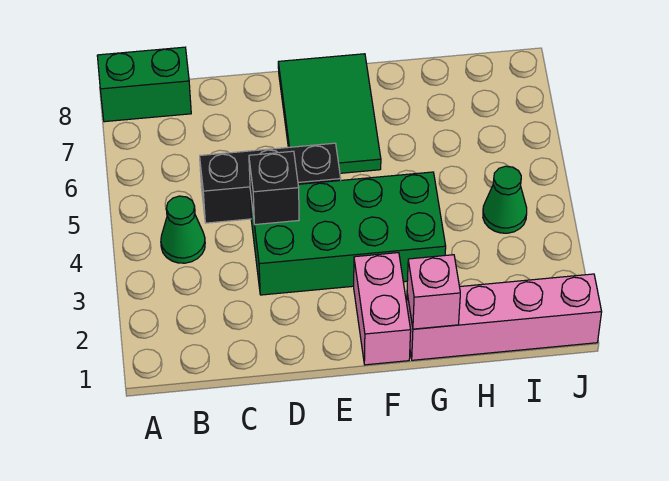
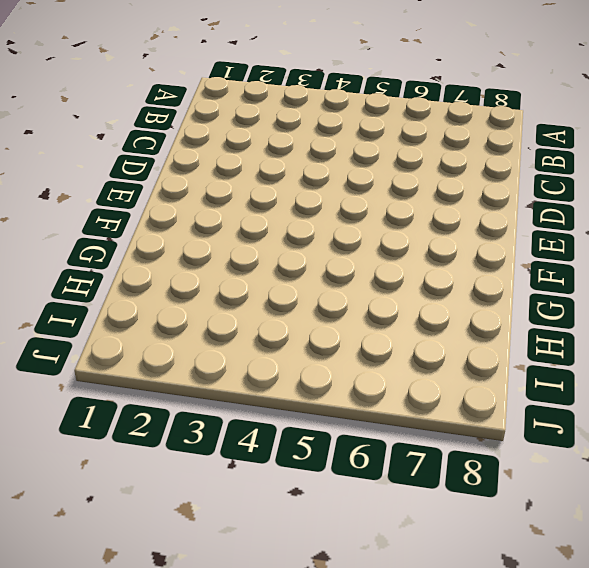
none -> green brick A8:B8 level 1
none -> green cone B4 level 1

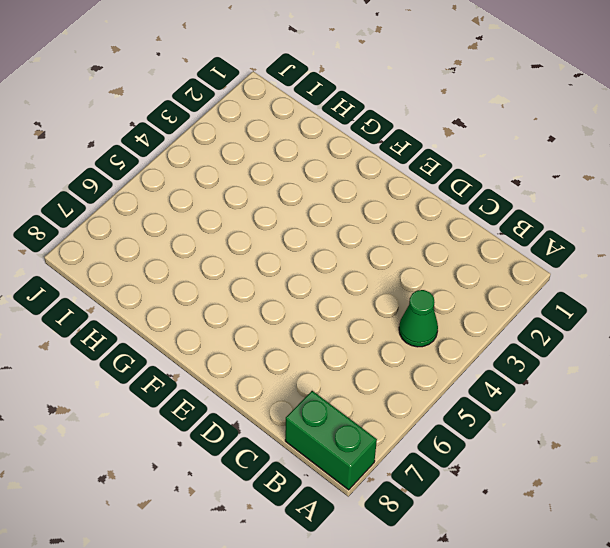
none -> black brick C5:E5 level 1
none -> green brick D3:G4 level 1

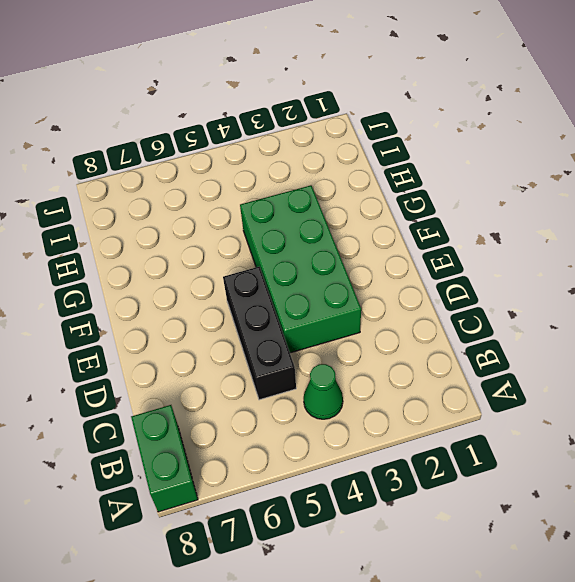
none -> green tile E6:F8 level 1
none -> pink brick F1:F2 level 1

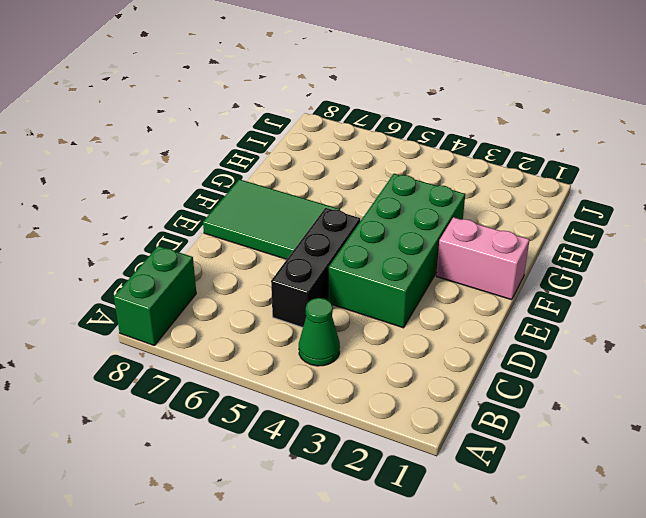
none -> pink brick G1:J1 level 1
none -> green cone I4 level 1

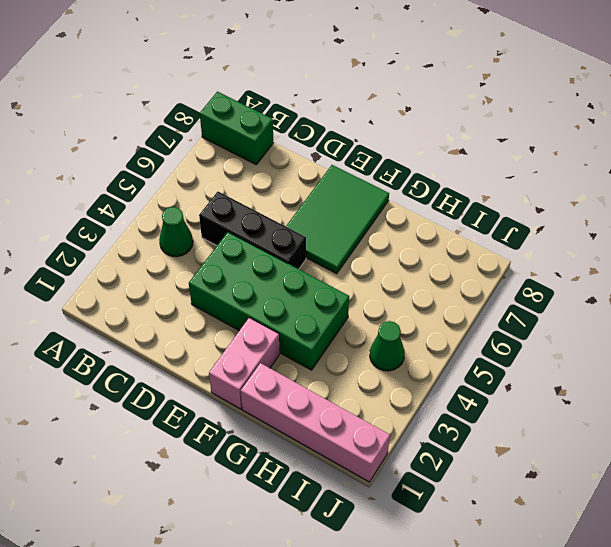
none -> black brick D4 level 2
none -> pink brick G1 level 2

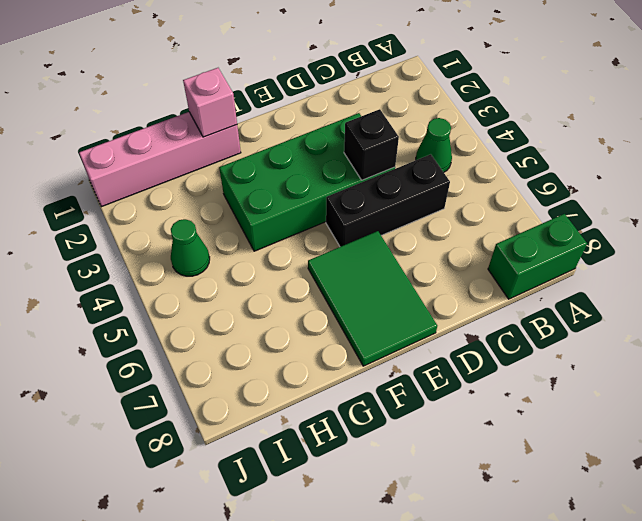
none -> pink brick F1:F2 level 1

